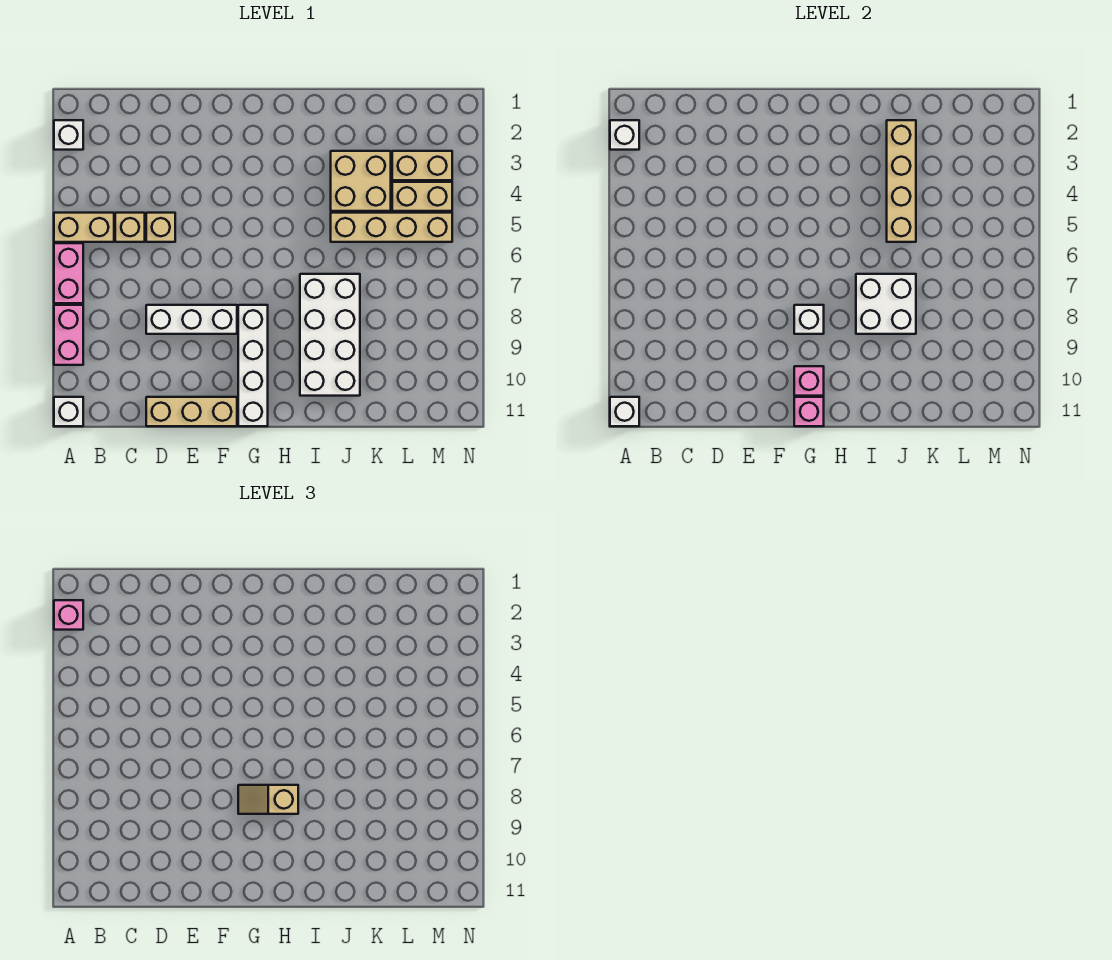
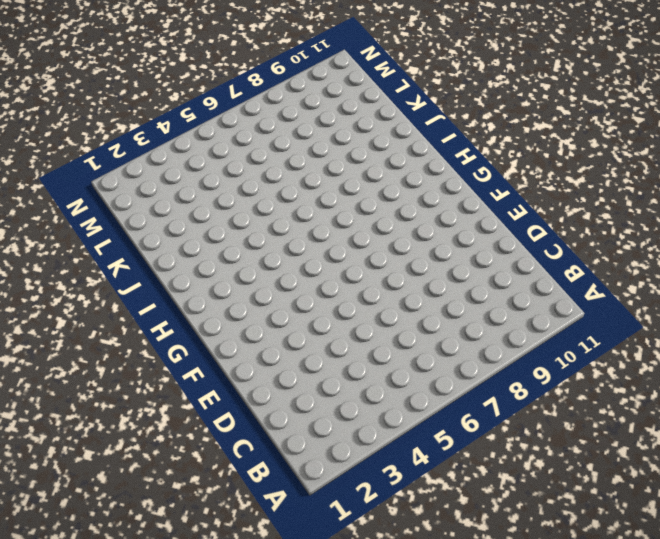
none -> white brick A2 level 1
none -> tan brick A5:B5 level 1
none -> pink brick A6:A7 level 1

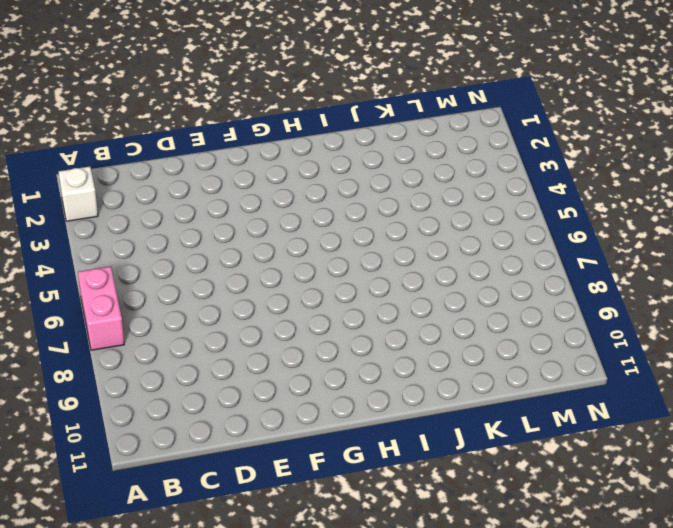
none -> tan brick A5:B5 level 1
none -> pink brick A8:A9 level 1
none -> white brick A11 level 1

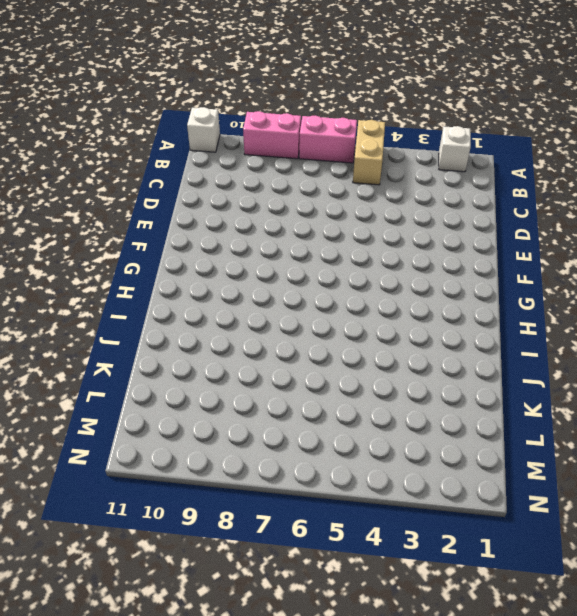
none -> tan brick C5 level 1
none -> tan brick D5 level 1
none -> white brick D8:F8 level 1

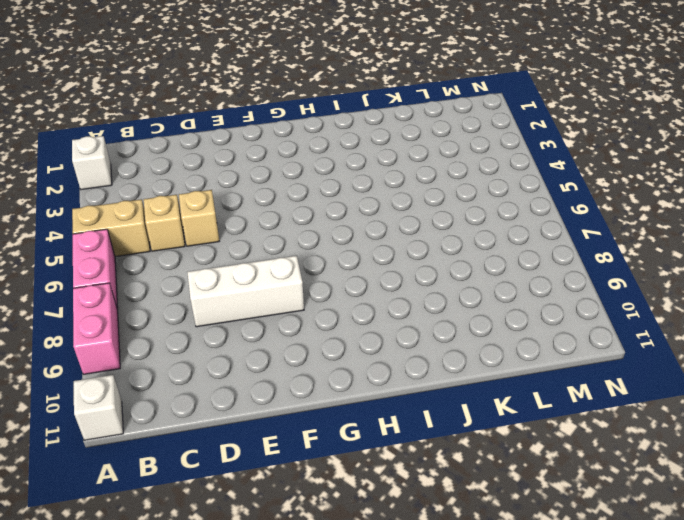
none -> tan brick D11:F11 level 1
none -> white brick G8:G11 level 1
none -> white brick I7:J10 level 1

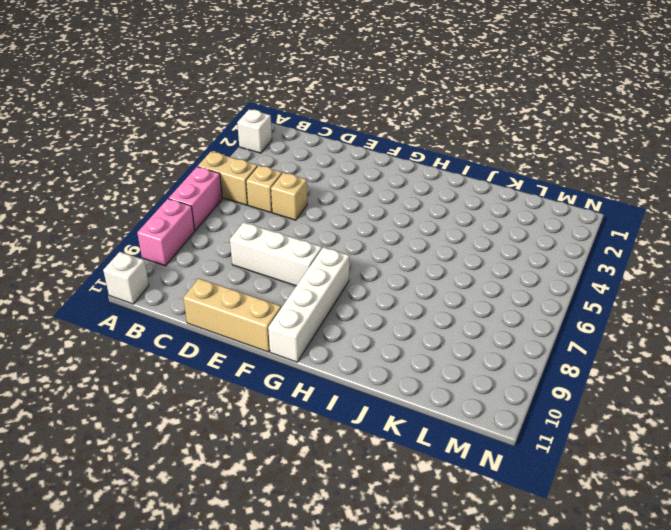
none -> white brick I7:J10 level 1
none -> tan brick J3:K4 level 1
none -> tan brick J5:M5 level 1

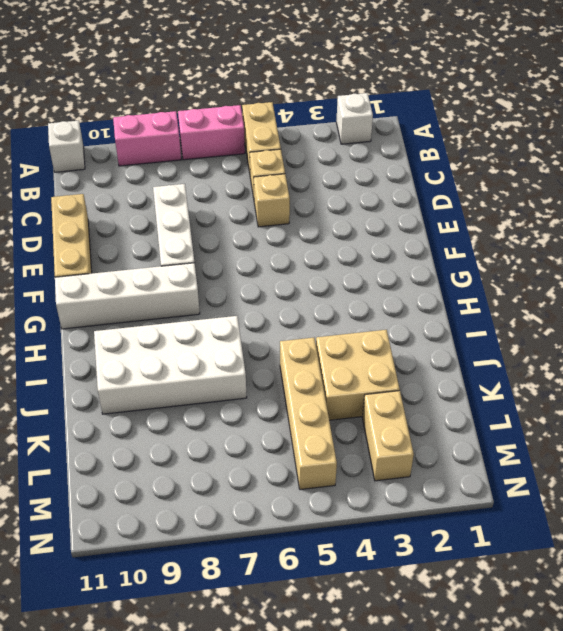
none -> tan brick L4:M4 level 1
none -> white brick A2 level 2
none -> white brick A11 level 2

